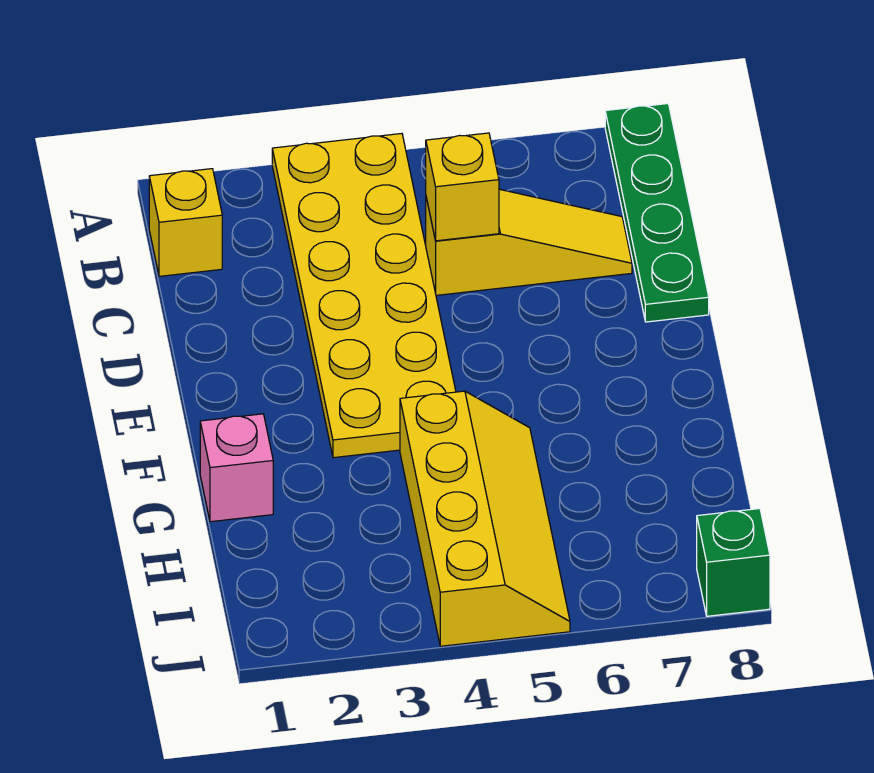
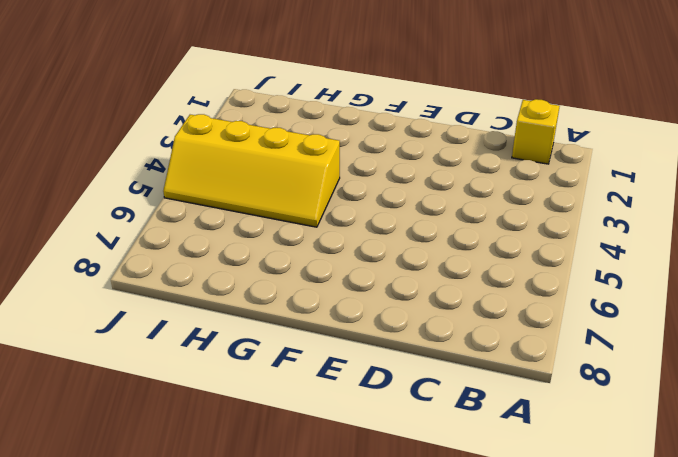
none -> yellow plate A3:F4 level 1
none -> green plate A8:D8 level 1

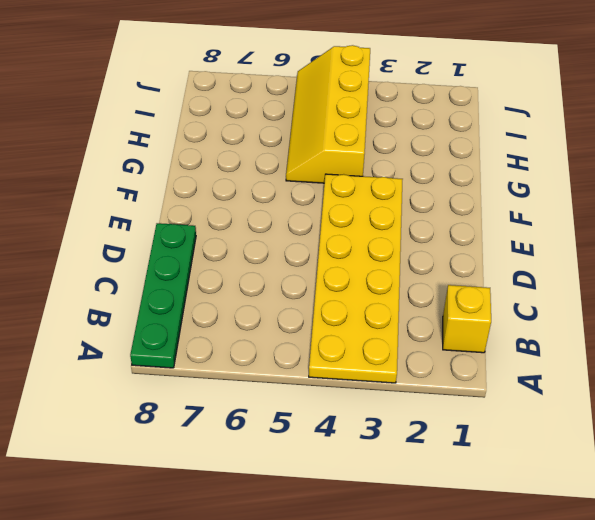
none -> yellow slope C5:C7 level 1 top 5
none -> pink brick G1 level 1

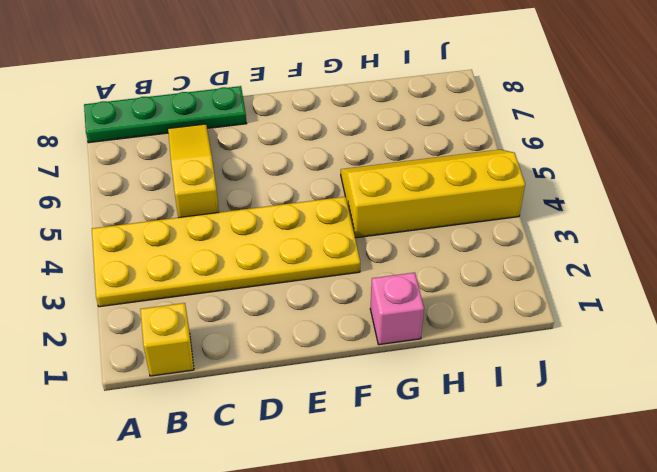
none -> green brick J8 level 1
none -> yellow brick C5 level 2

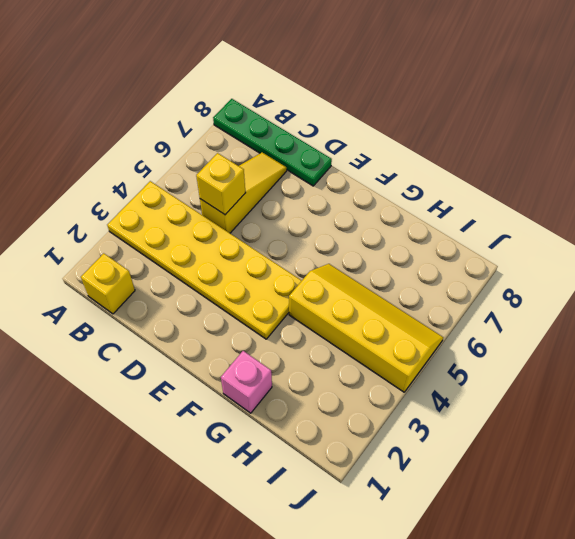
none -> green brick J8 level 1

